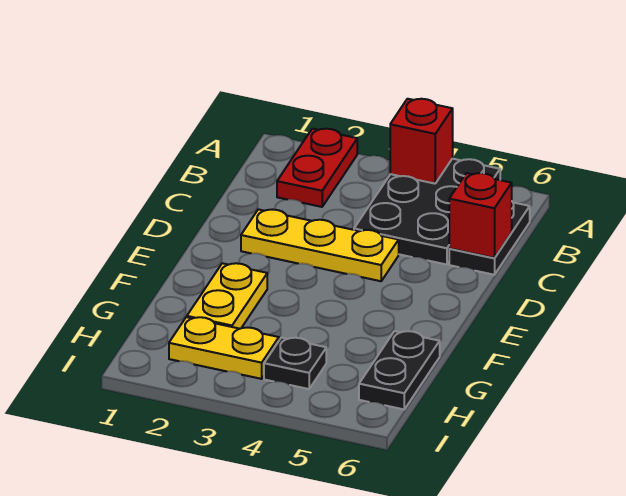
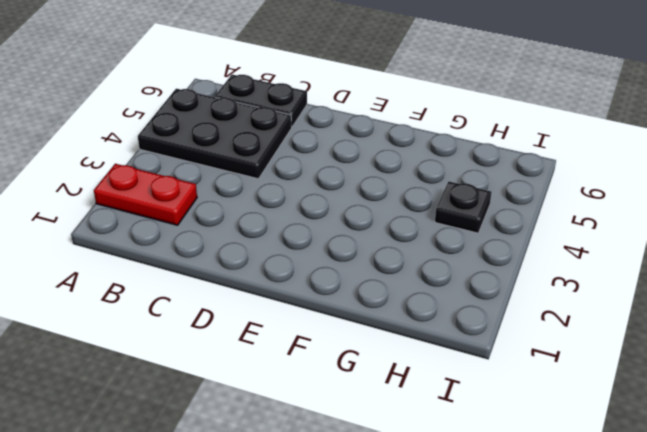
none -> yellow plate D2:D4 level 1
none -> yellow plate F2:G2 level 1

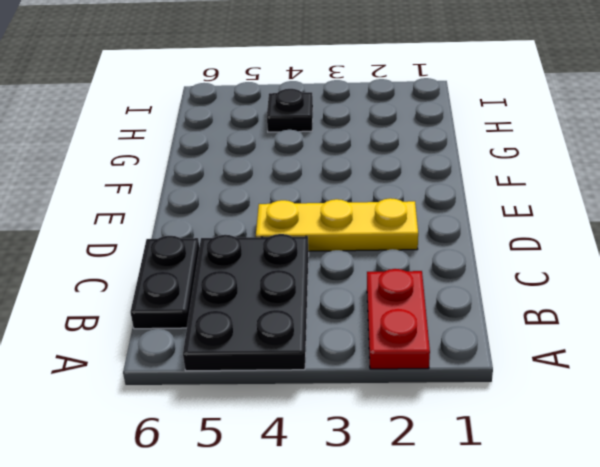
none -> yellow plate F2:G2 level 1
none -> black plate G6:H6 level 1

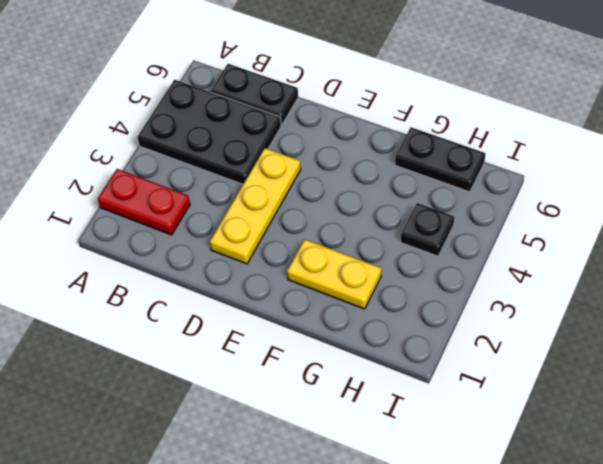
none -> yellow plate H2:H3 level 1
none -> red brick A4 level 2

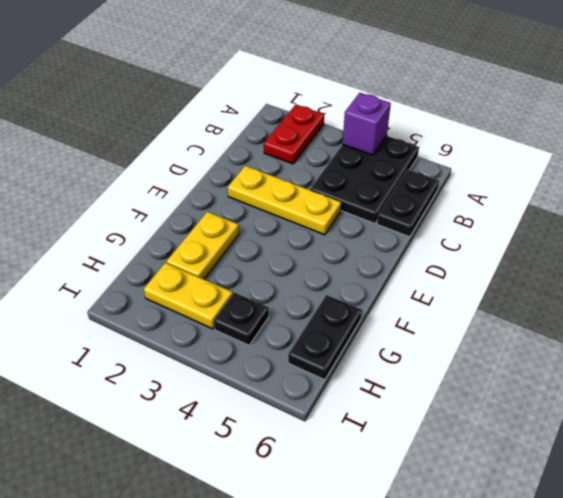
purple brick A4 level 2 -> red brick A4 level 2
none -> red brick C6 level 2

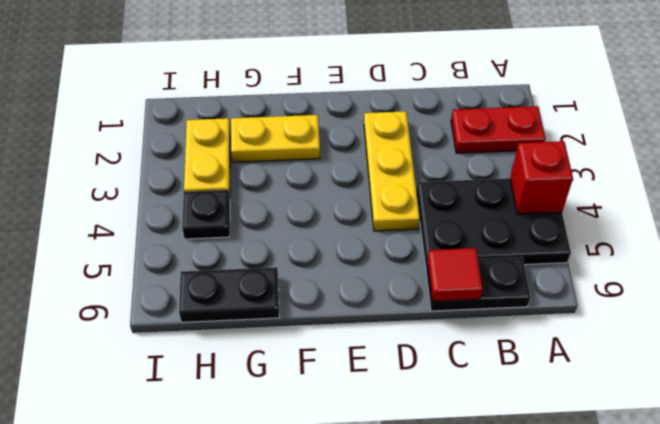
red tile C6 level 2 -> red brick C6 level 2

